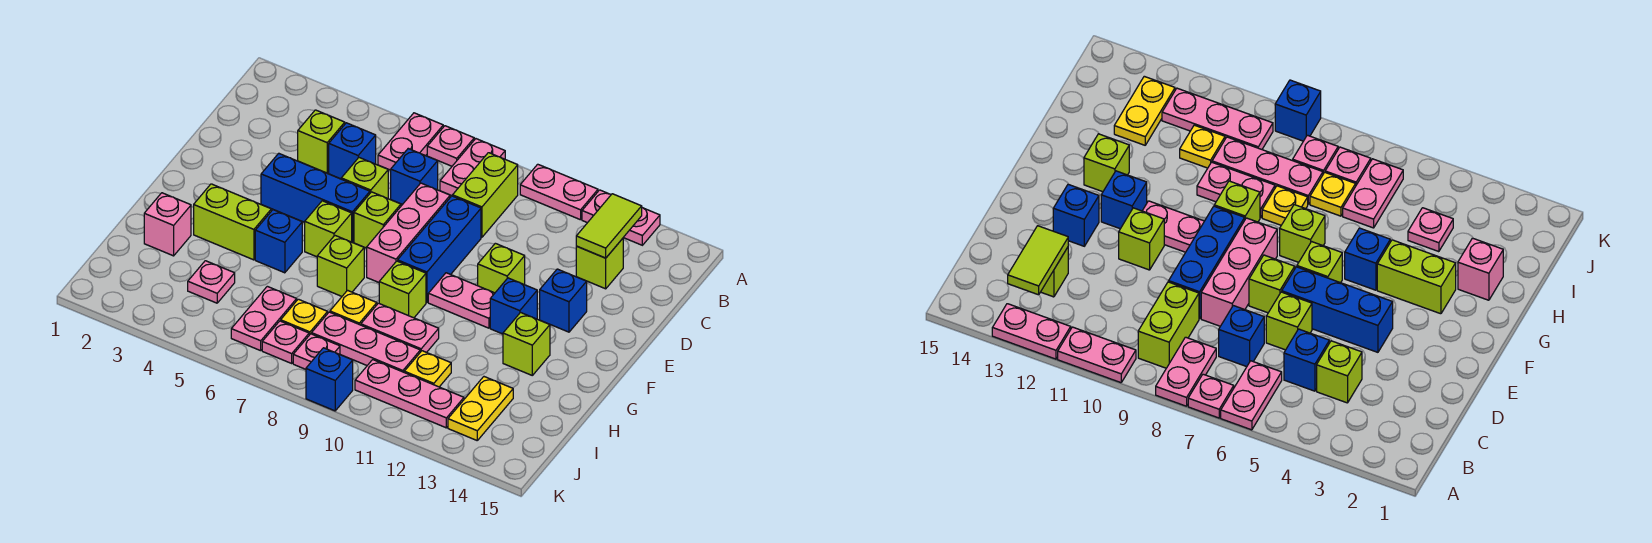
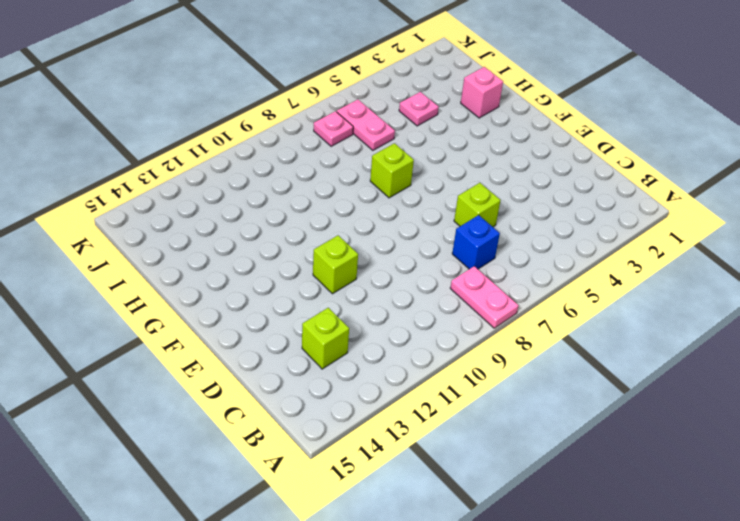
none -> pink plate A6:B6 level 1
none -> pink plate A7 level 1
none -> pink plate A10:A11 level 1
none -> pink plate A12:A13 level 1

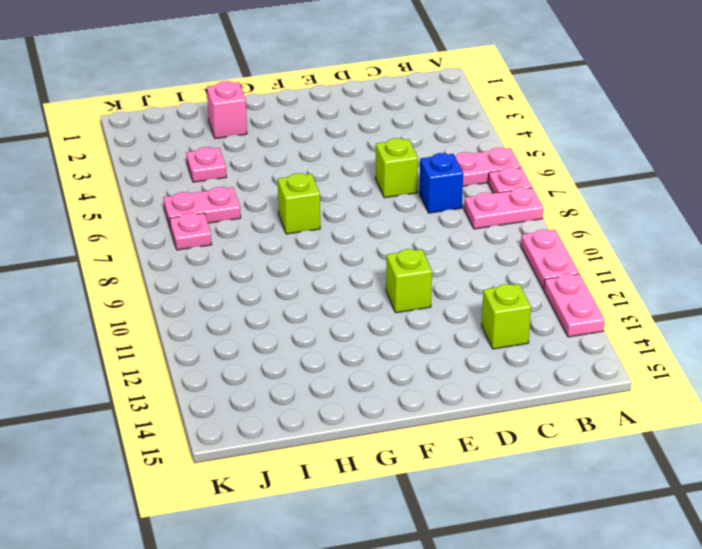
none -> lime brick B9:C9 level 1
none -> lime brick C4 level 1
none -> blue brick C5 level 1
none -> pink brick D8:F8 level 1

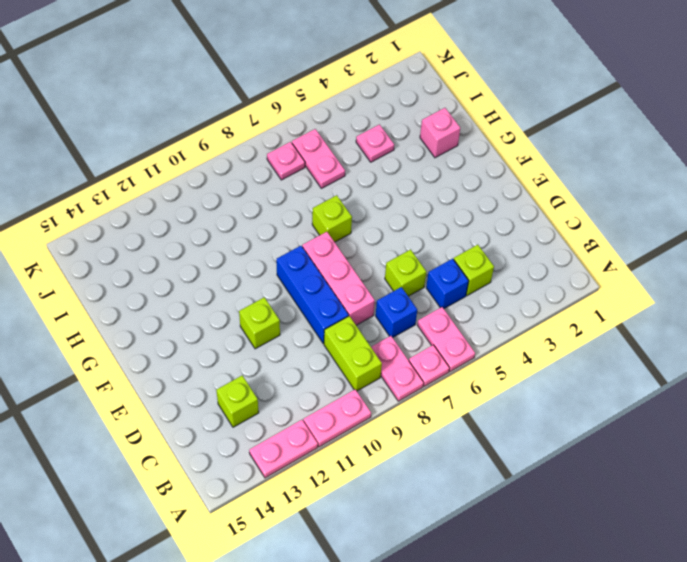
none -> blue brick E4:E6 level 1
none -> lime brick E7 level 1
none -> blue brick E13 level 1
none -> lime brick F6 level 1

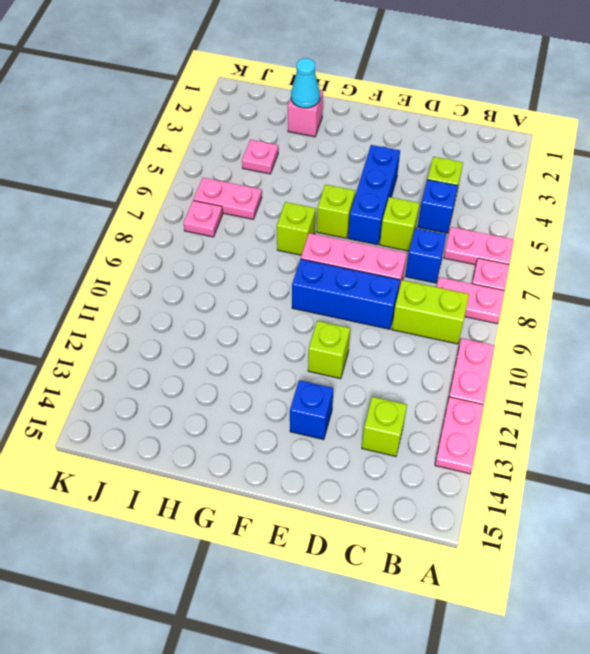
cyan cone H2 level 2 -> none
none -> lime brick E7 level 1
none -> pink plate F10:F11 level 1
none -> blue brick F12 level 1
none -> lime brick G3:G4 level 1

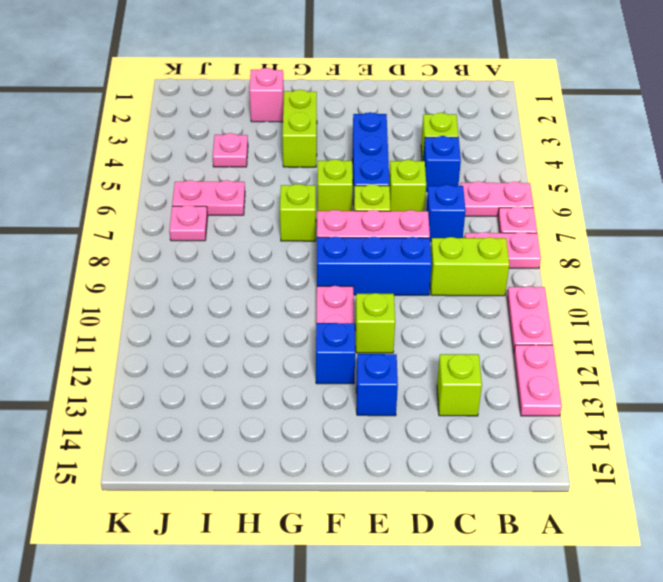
none -> blue brick G5 level 1
none -> lime brick G9 level 1
none -> lime brick G13 level 1
none -> yellow plate H8 level 1

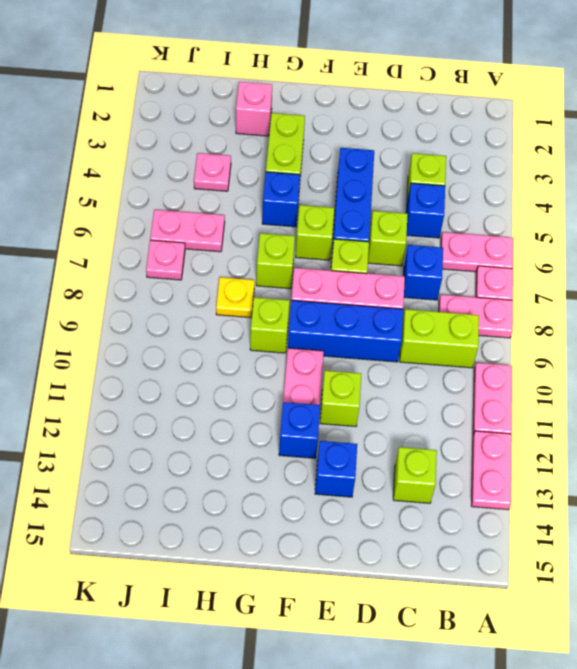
none -> lime brick G13 level 1
none -> pink plate H9:H10 level 1
none -> yellow plate I7 level 1
none -> pink plate I8:I10 level 1

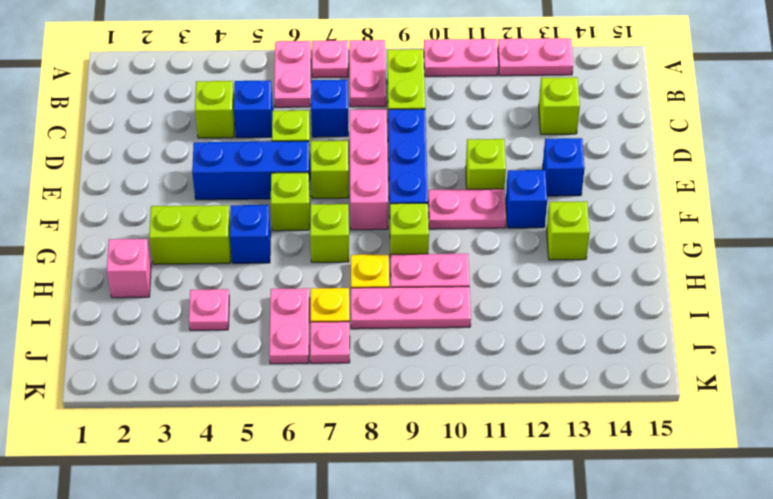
none -> yellow plate I11 level 1
none -> yellow plate I13:J13 level 1
none -> pink plate J8 level 1
none -> pink plate J10:J12 level 1

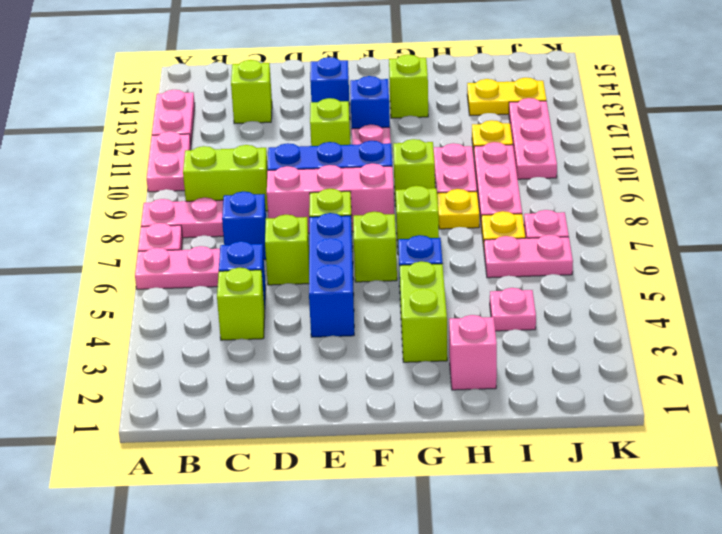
none -> pink plate J8 level 1
none -> blue brick K9 level 1
none -> lime tile B13:C13 level 2

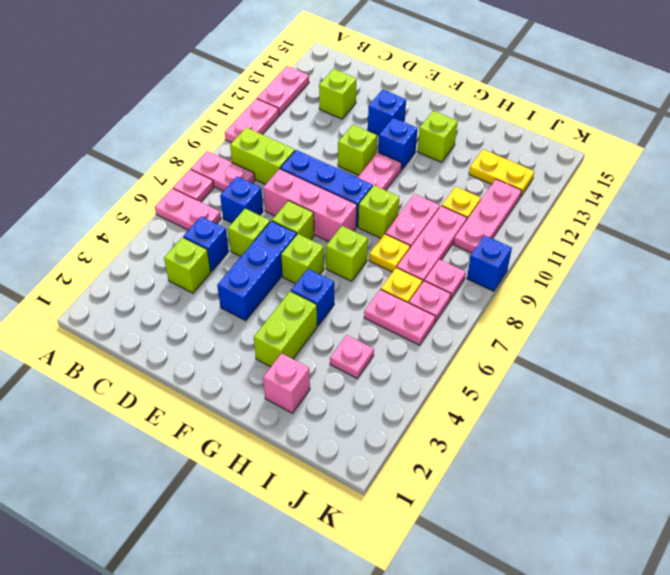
none -> lime tile B13:C13 level 2

